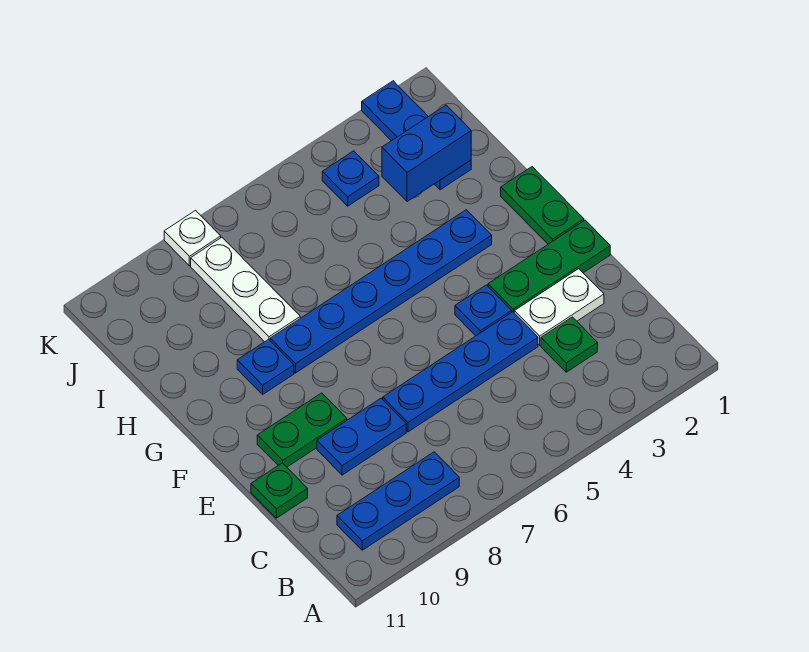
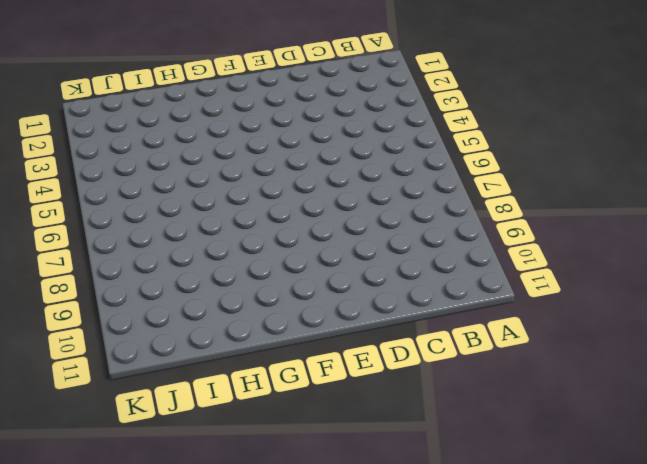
none -> blue plate B8:B10 level 1
none -> green plate C3 level 1
none -> white plate D2:D3 level 1

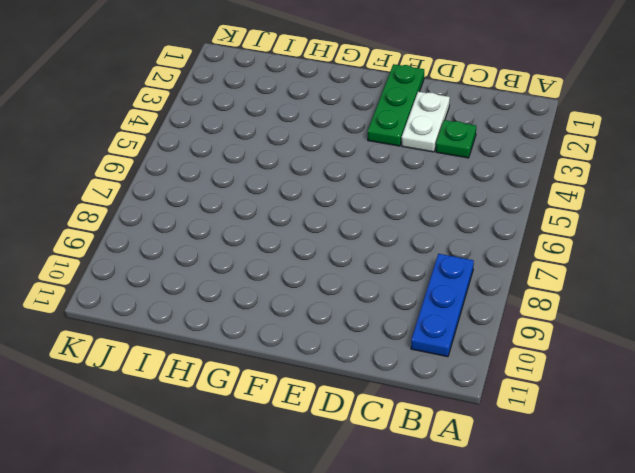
none -> blue plate D4:D7 level 1
none -> blue plate D8:D9 level 1
none -> green plate D11 level 1

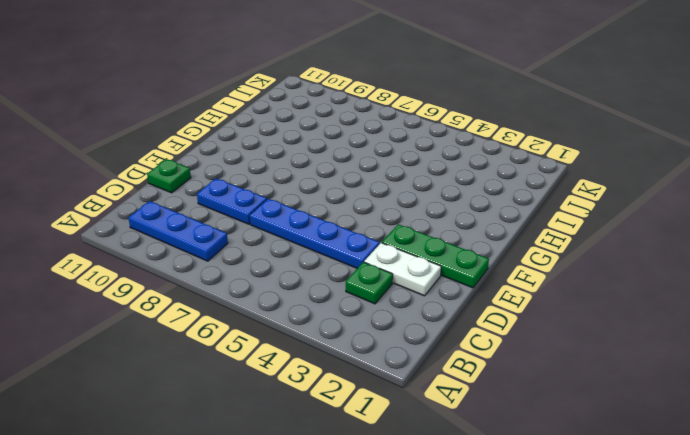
none -> blue plate E4 level 1
none -> green plate E9:E10 level 1
none -> green plate F1:G1 level 1

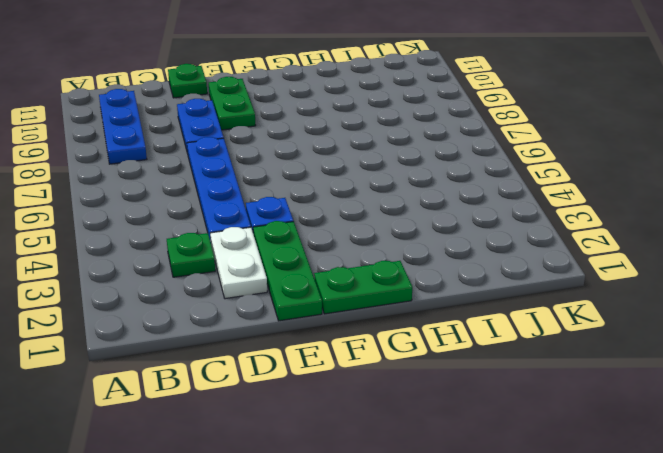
none -> blue plate G3:G8 level 1
none -> blue plate G9 level 1
none -> white plate H8:J8 level 1

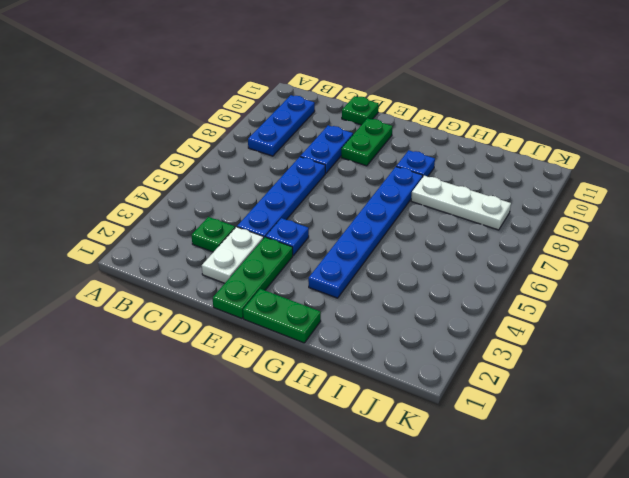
none -> blue plate I2:K2 level 1
none -> blue plate J4 level 1
none -> white plate K8 level 1

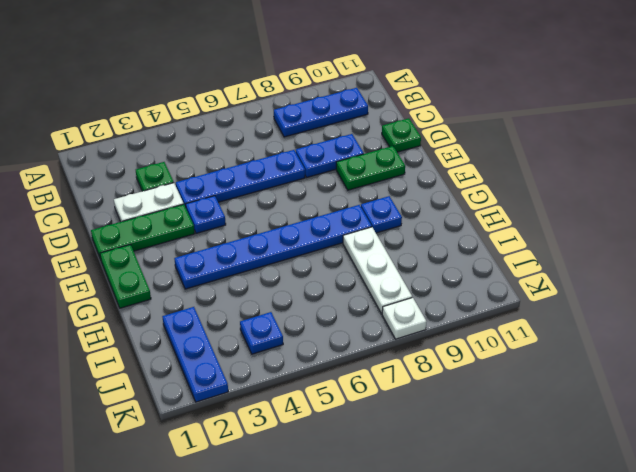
none -> blue brick I2:I3 level 2

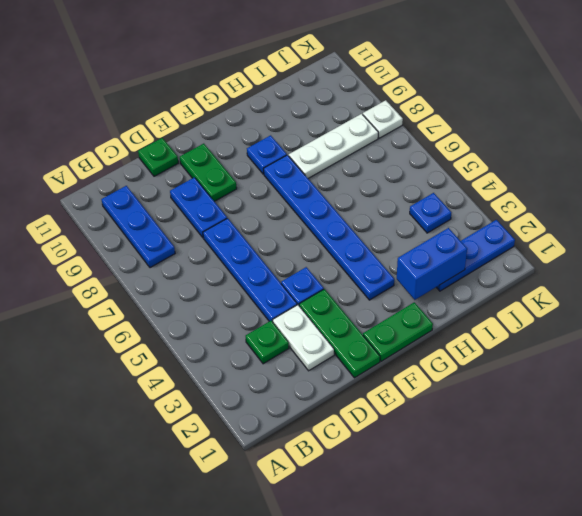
blue brick H2:I2 level 2 -> blue brick I2:I3 level 2

